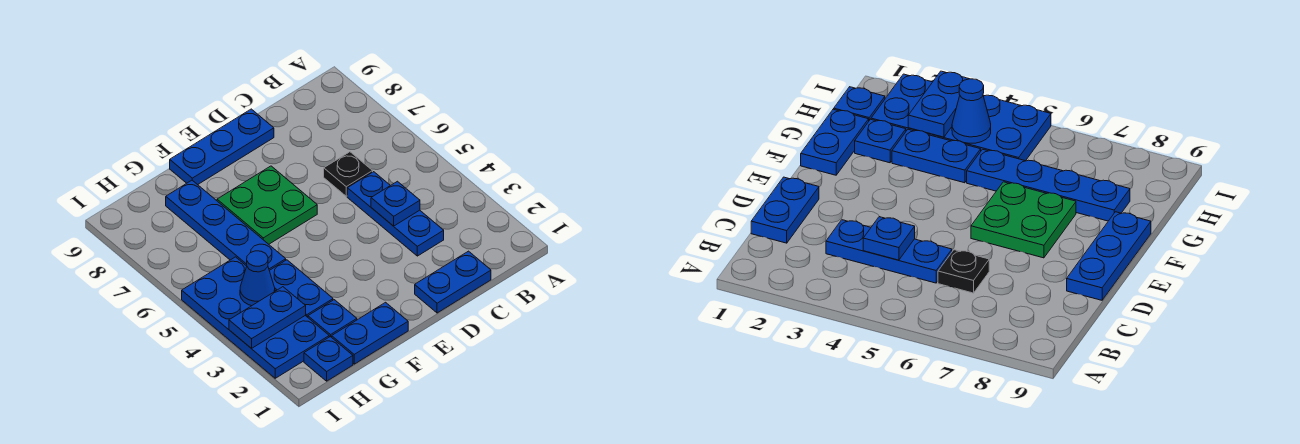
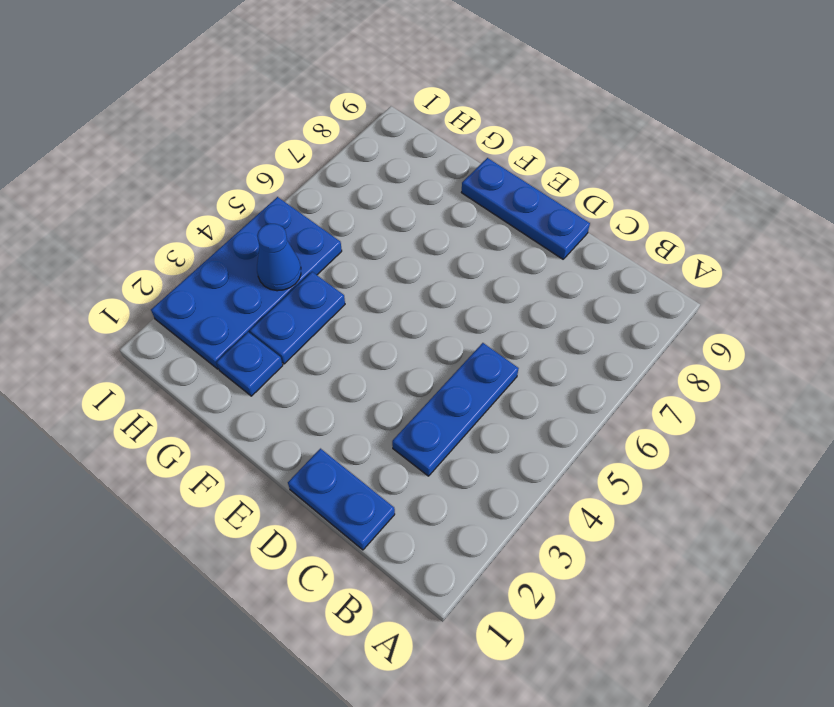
none -> black plate C6 level 1
none -> green plate E6:F7 level 1
none -> blue plate F1:G1 level 1

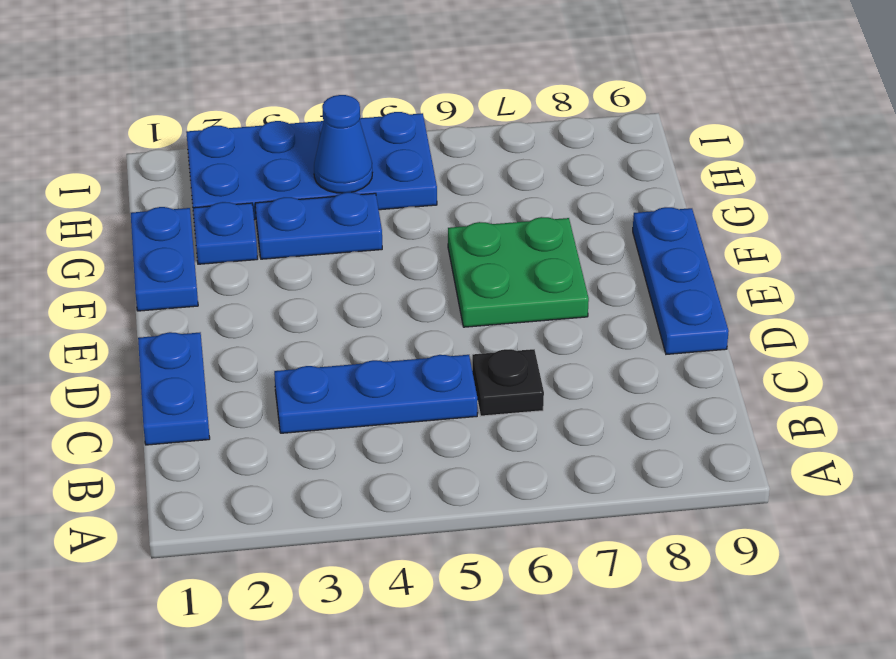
none -> blue plate G5:G8 level 1
none -> blue plate H1 level 1
none -> blue plate C4 level 2

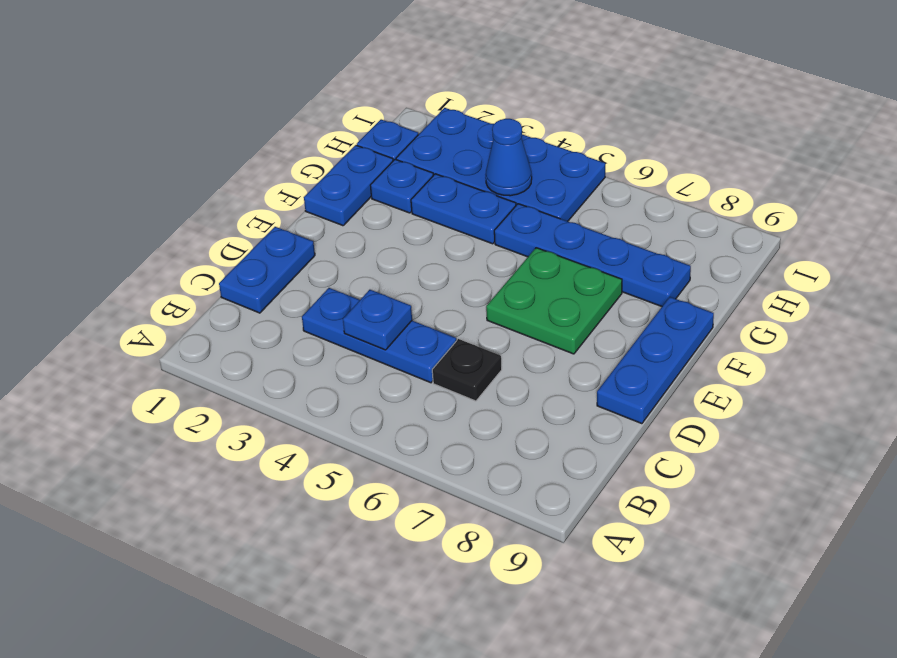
none -> blue plate H3:I3 level 2

